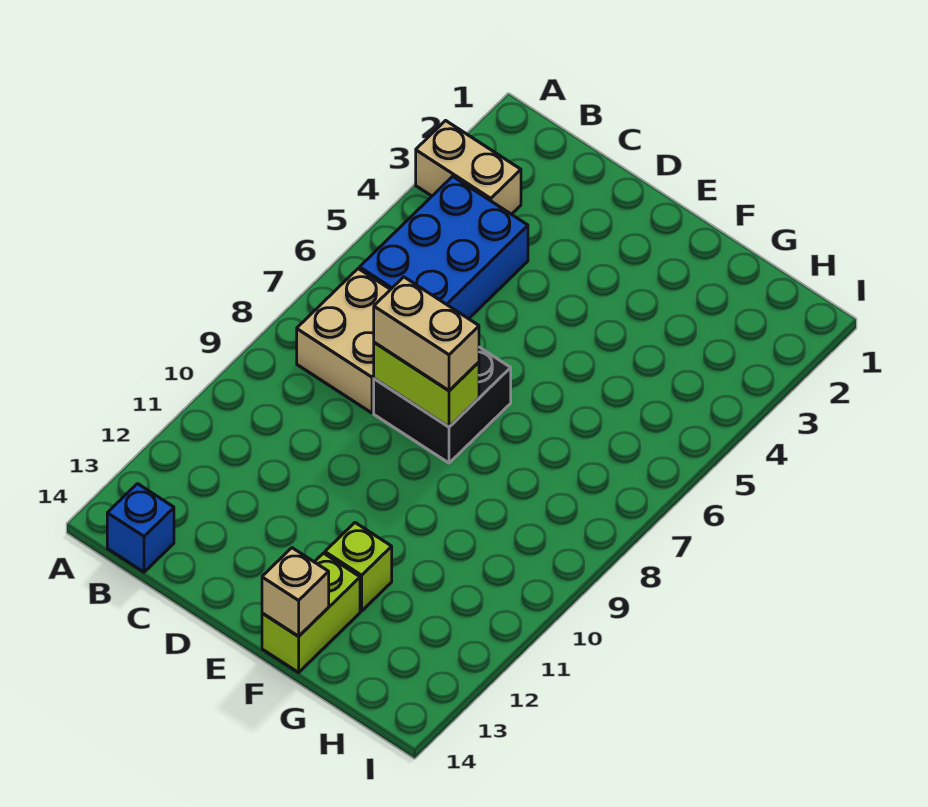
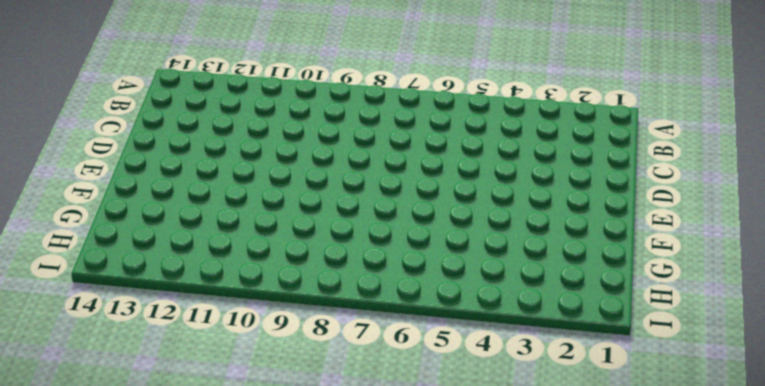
none -> tan brick A3:B3 level 1
none -> blue brick B4:C6 level 1

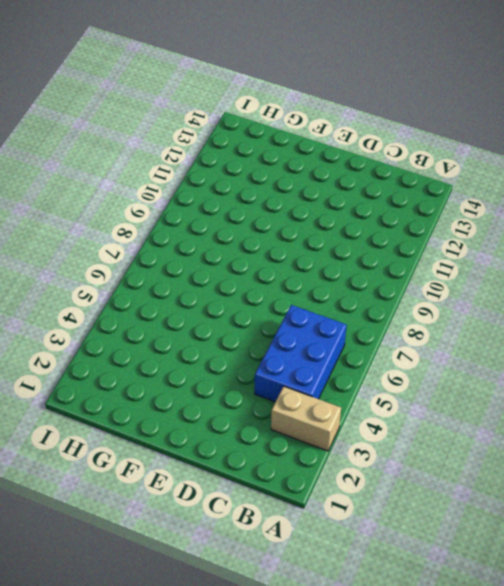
none -> tan brick B7:C8 level 1
none -> blue brick B14 level 1

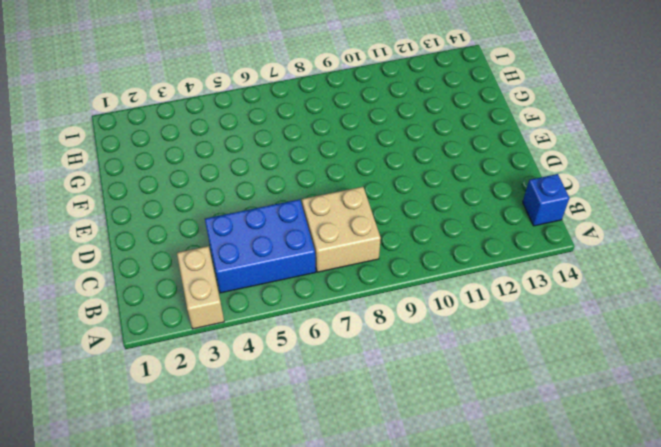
none -> black brick D7:E8 level 1
none -> lime brick F12 level 1

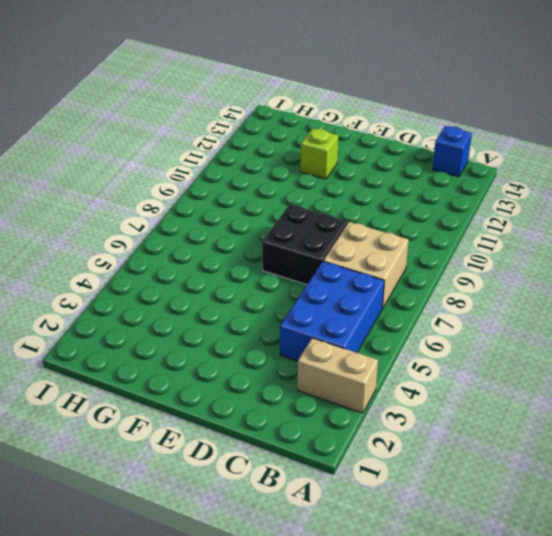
none -> lime brick F13:F14 level 1
none -> lime brick D8:E8 level 2

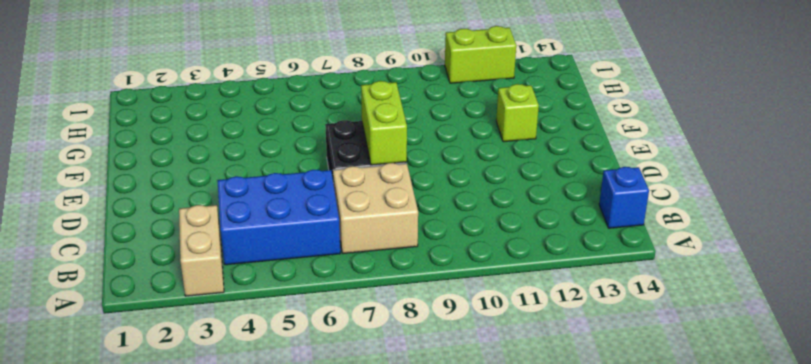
lime brick I11:I12 level 1 -> lime brick F13:F14 level 1
none -> tan brick F14 level 2
none -> tan brick D8:E8 level 3

